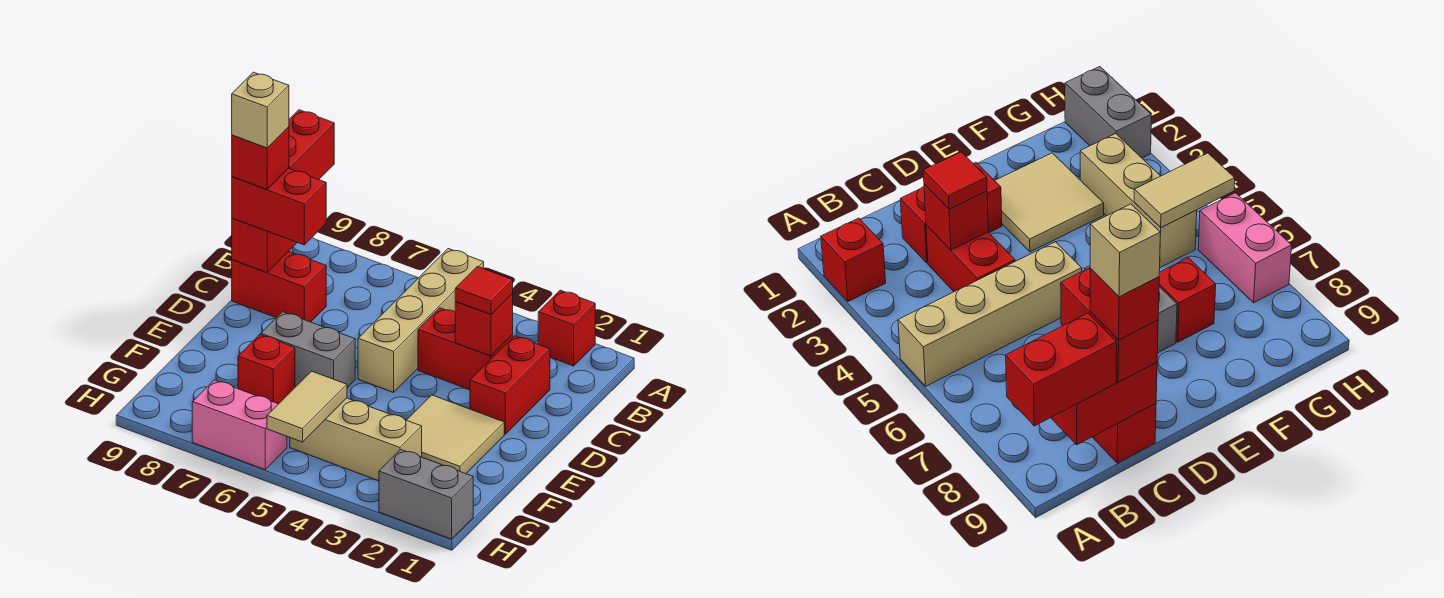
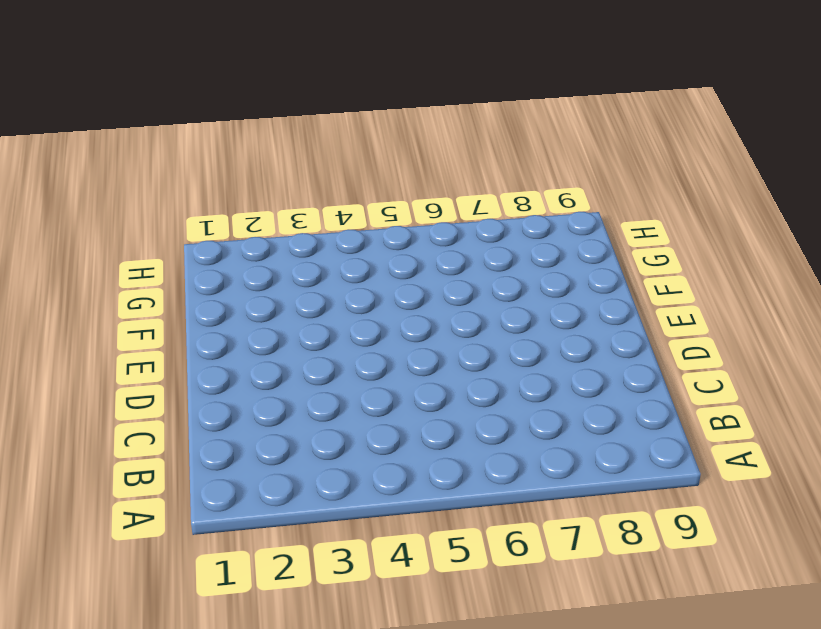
none -> red brick A2 level 1
none -> tan brick A5:D5 level 1
none -> red brick C2:D2 level 1

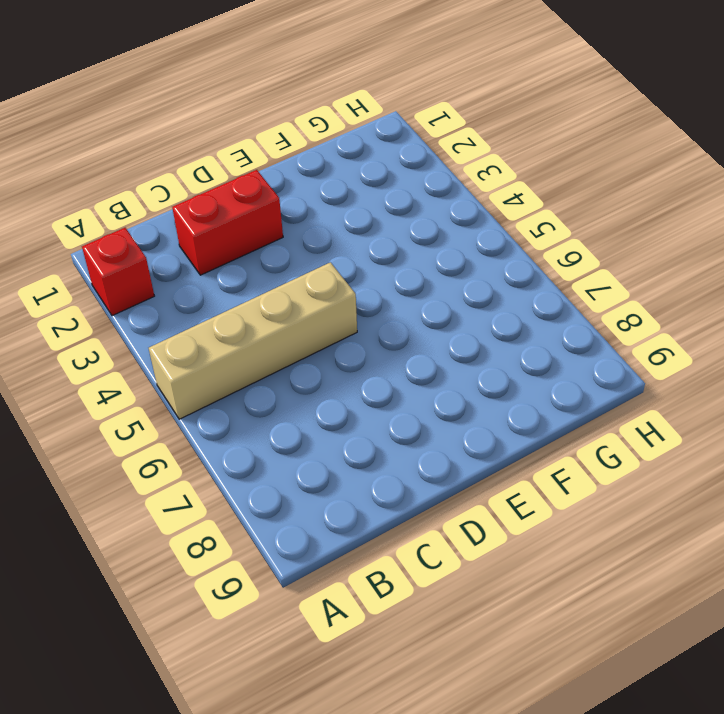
none -> red brick C3:C4 level 1
none -> red brick C8:C9 level 1
none -> tan tile E2:F3 level 1

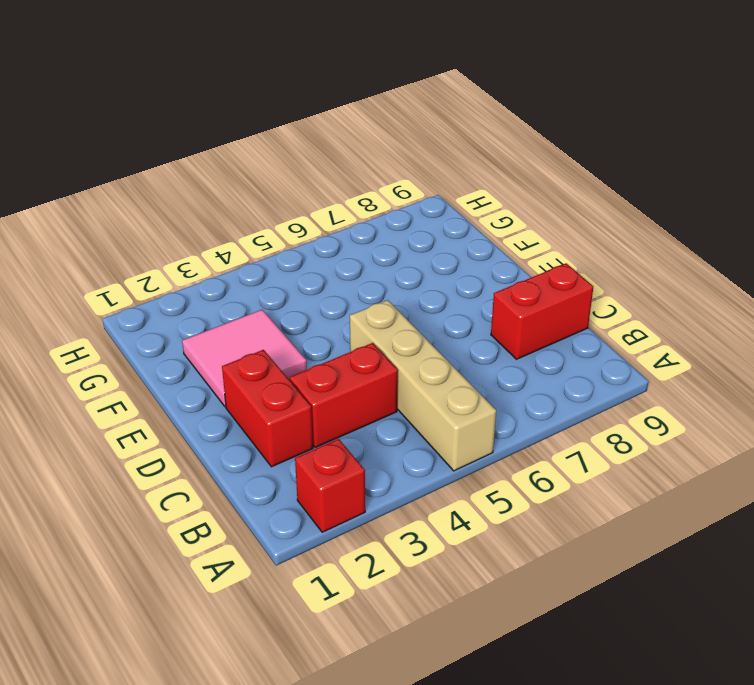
pink tile E2:F3 level 1 -> tan tile E2:F3 level 1
none -> grey brick E6:E7 level 1
none -> red brick F7 level 1
none -> tan brick G3:G5 level 1

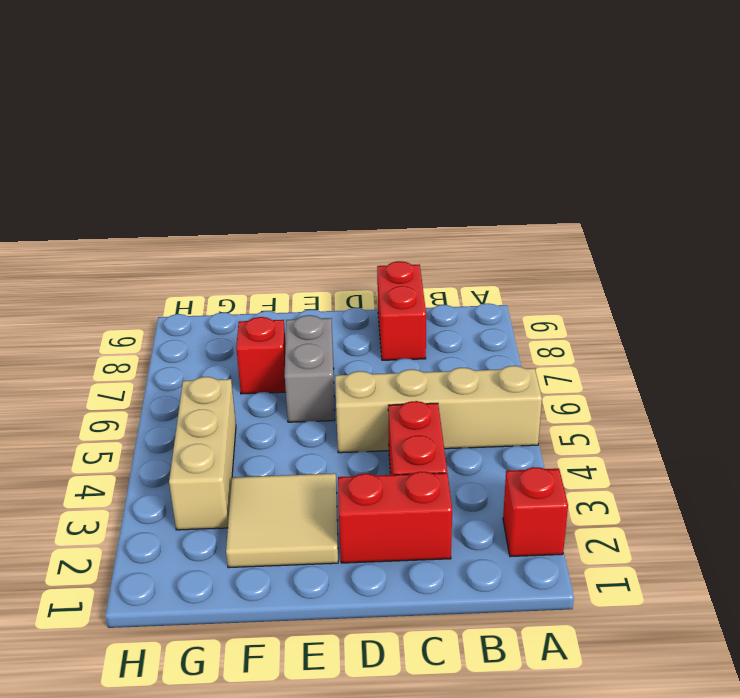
none -> grey brick H1:H2 level 1
none -> pink brick H6:H7 level 1
none -> red brick B9:C9 level 2

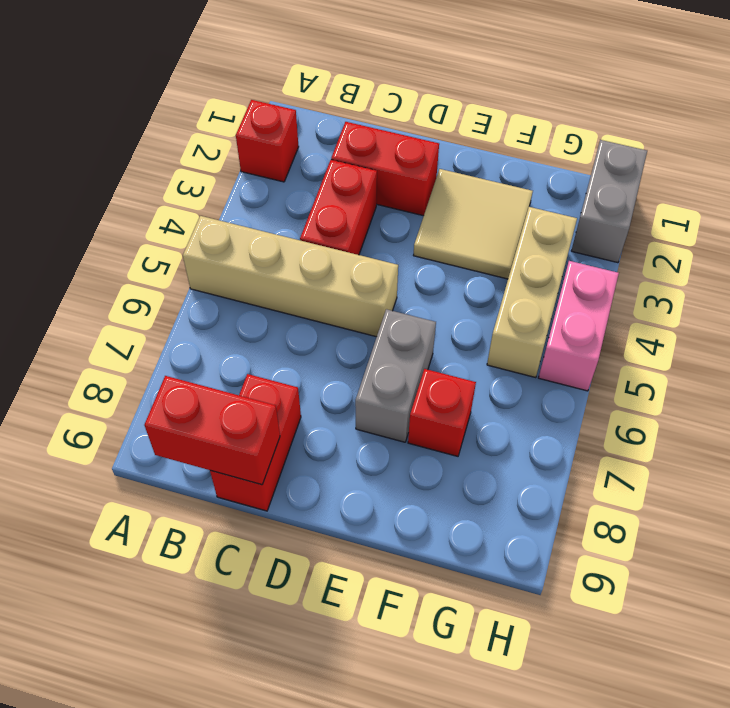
pink brick H4:H5 level 1 -> pink brick H6:H7 level 1
none -> red brick C3 level 2
none -> tan tile G5:H5 level 2
none -> red brick A9:B9 level 3

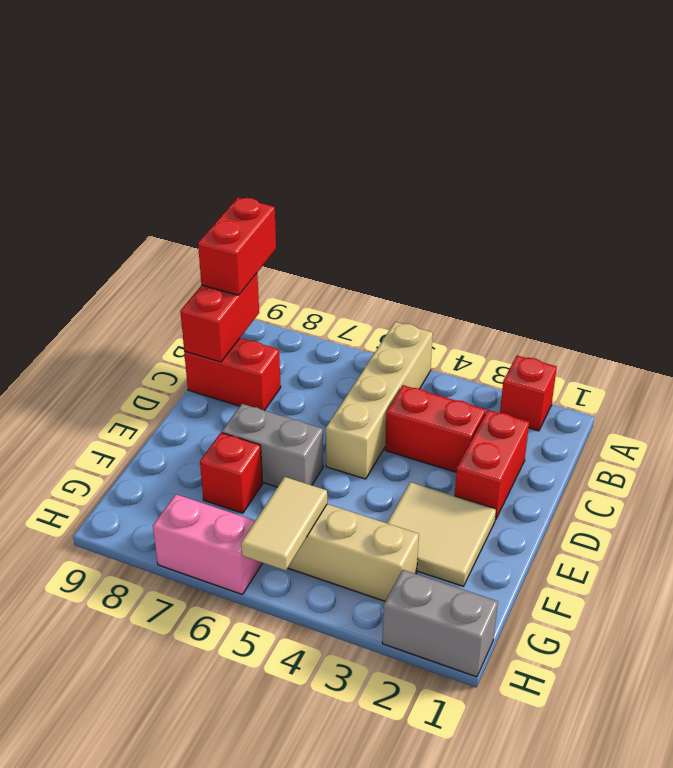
none -> red brick C3 level 2
none -> red tile C3 level 3
none -> red brick C8:C9 level 3

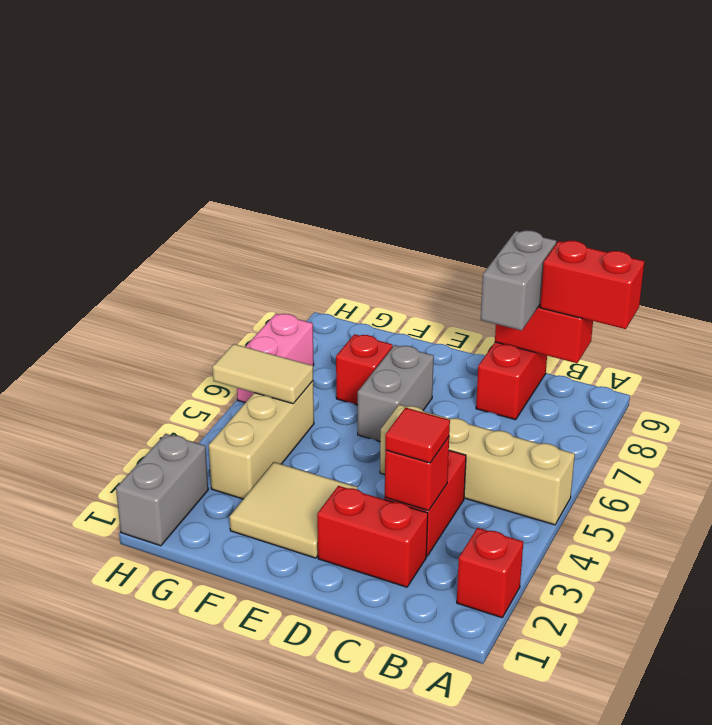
grey brick C8:C9 level 3 -> red brick C8:C9 level 3
none -> red brick C9 level 4
none -> tan brick C9 level 5

